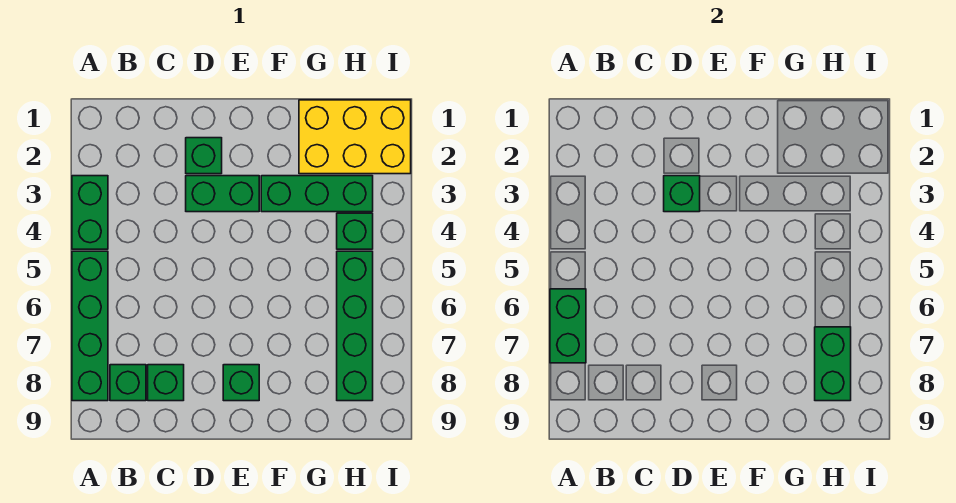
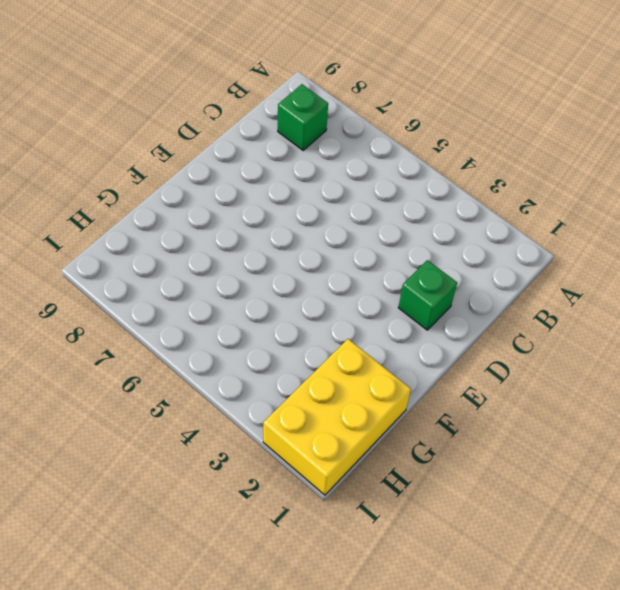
none -> green brick A3:A4 level 1
none -> green brick A5:A8 level 1
none -> green brick C8 level 1

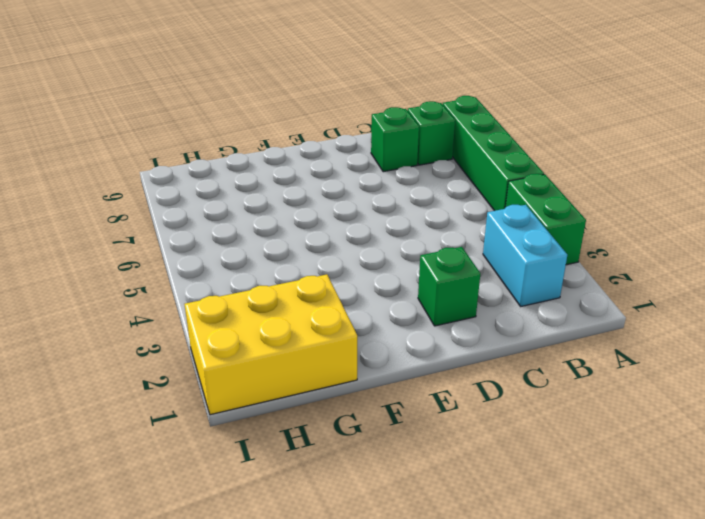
cyan brick B2:B3 level 1 -> none
none -> green brick D3:E3 level 1
none -> green brick E8 level 1
none -> green brick F3:H3 level 1

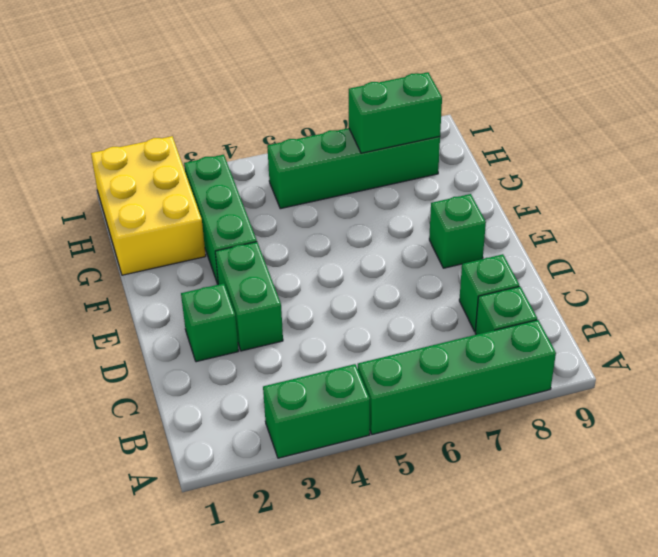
none -> green brick H4 level 1
none -> green brick A6:A7 level 2
none -> green brick D3 level 2

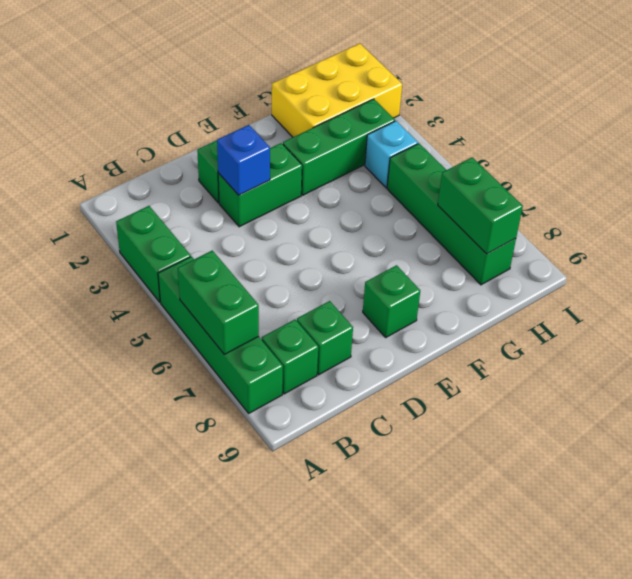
blue brick D3 level 2 -> green brick D3 level 2
cyan brick H4 level 1 -> green brick H4 level 1

